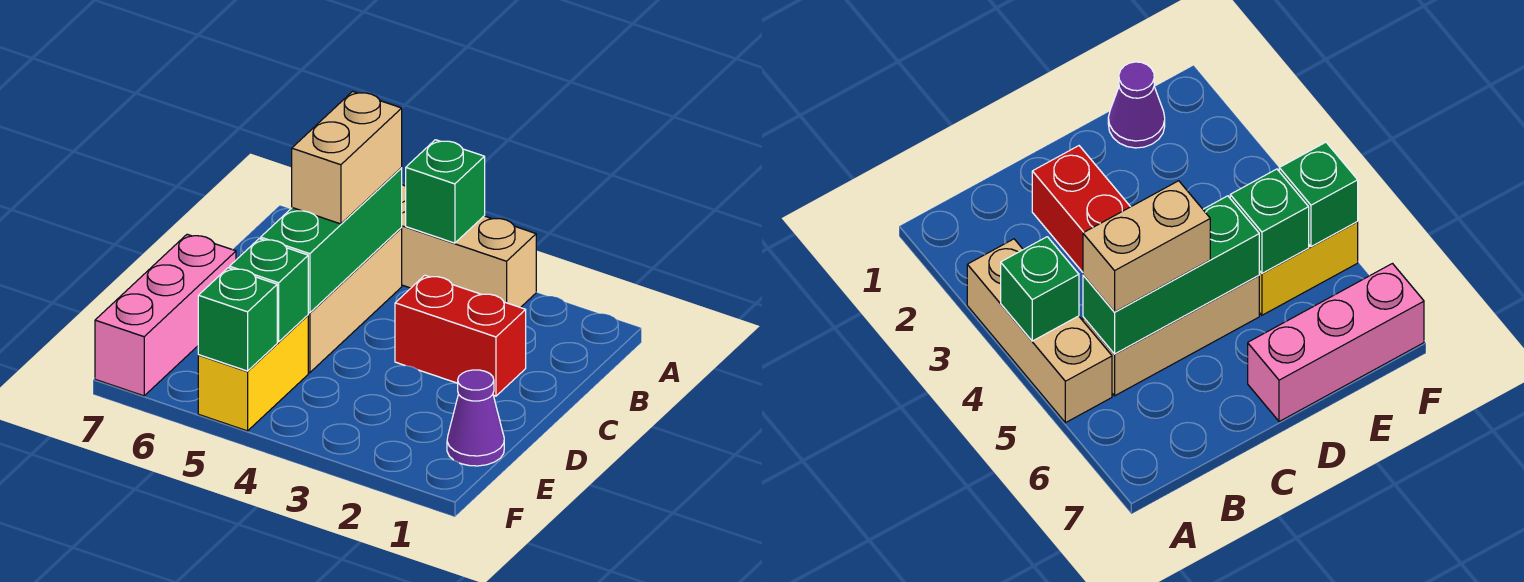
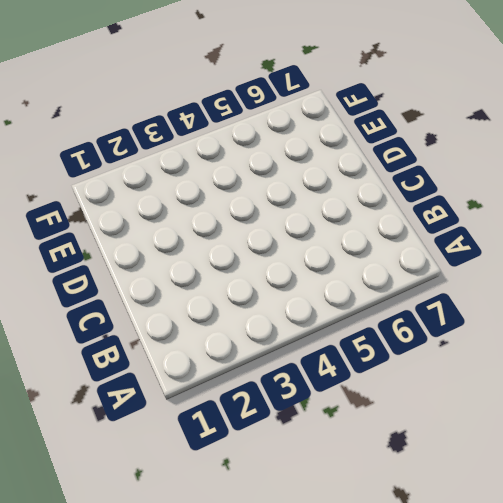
none -> tan brick A3:A5 level 1
none -> tan brick B5:D5 level 1

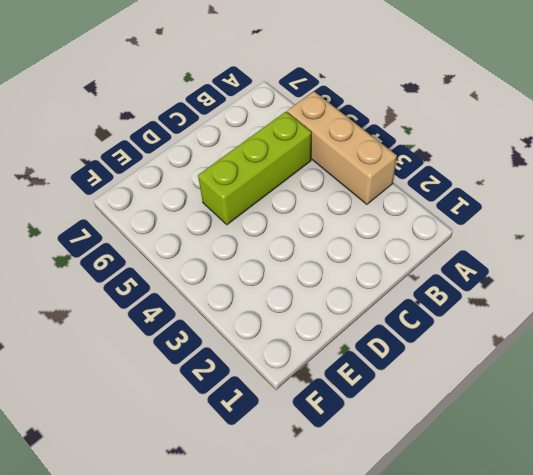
lime brick B5:D5 level 1 -> tan brick B5:D5 level 1
none -> red brick C2:C3 level 1
none -> pink brick D7:F7 level 1

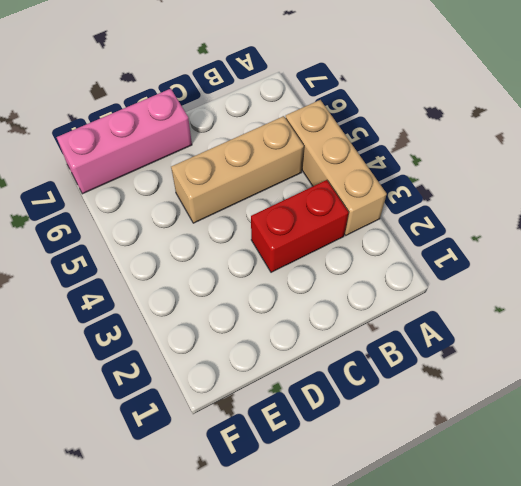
red brick B3:C3 level 1 -> red brick C2:C3 level 1
none -> purple cone E1 level 1
none -> yellow brick E5:F5 level 1

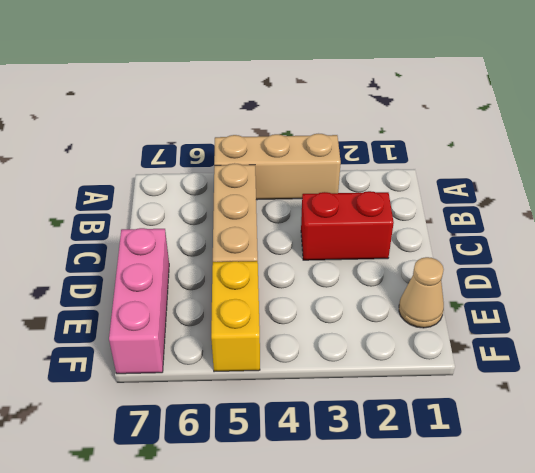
tan cone E1 level 1 -> purple cone E1 level 1
none -> green brick A4 level 2
none -> green brick B5:D5 level 2

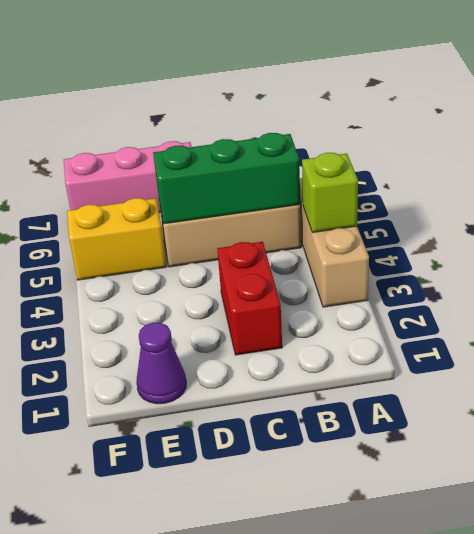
lime brick A4 level 2 -> green brick A4 level 2
none -> green brick E5 level 2
none -> green brick F5 level 2

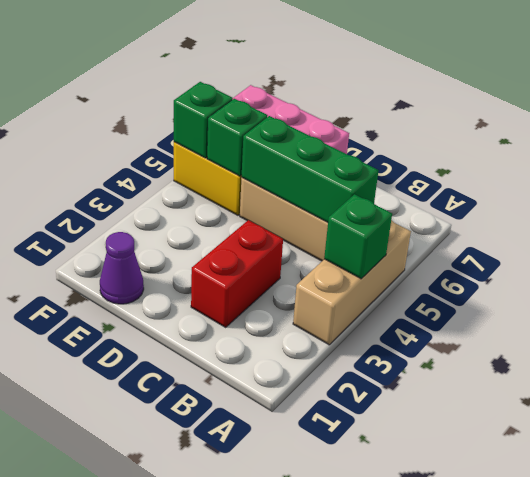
none -> tan brick B5:C5 level 3

